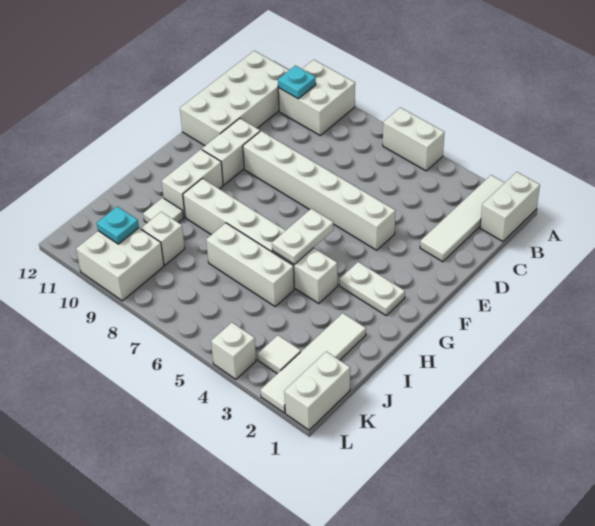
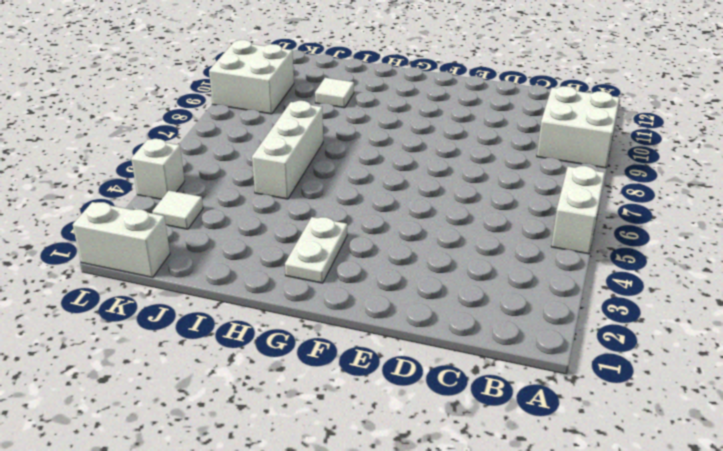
none -> white brick A1:B1 level 1
none -> white tile A2:D2 level 1
none -> white brick B11:E12 level 1

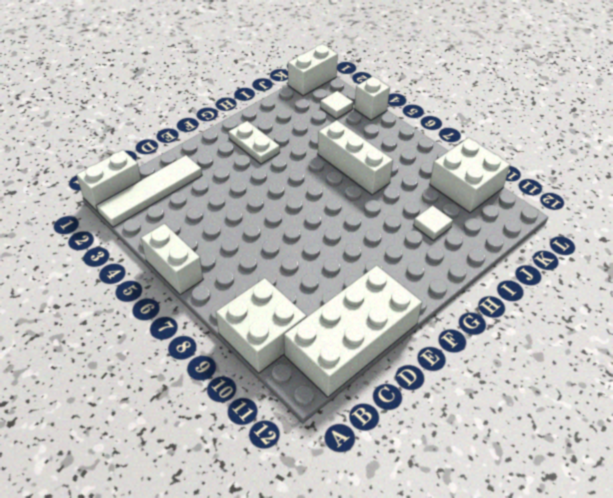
none -> white brick E4:E9 level 1
none -> white brick E10:F10 level 1
none -> white brick G10:H10 level 1

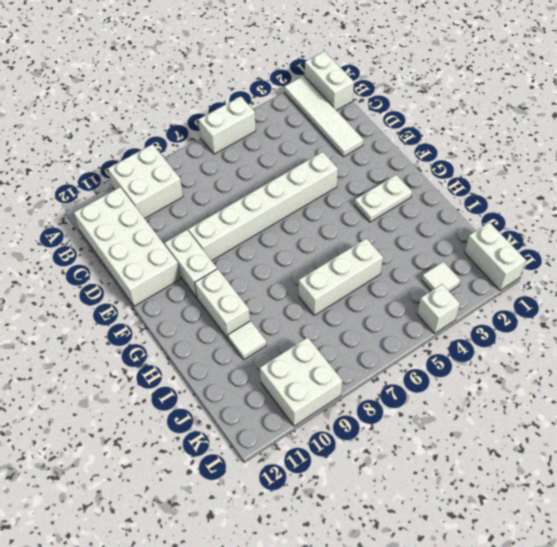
none -> white brick H4:H9 level 1
none -> white tile I2:L2 level 1
none -> white brick J9 level 1

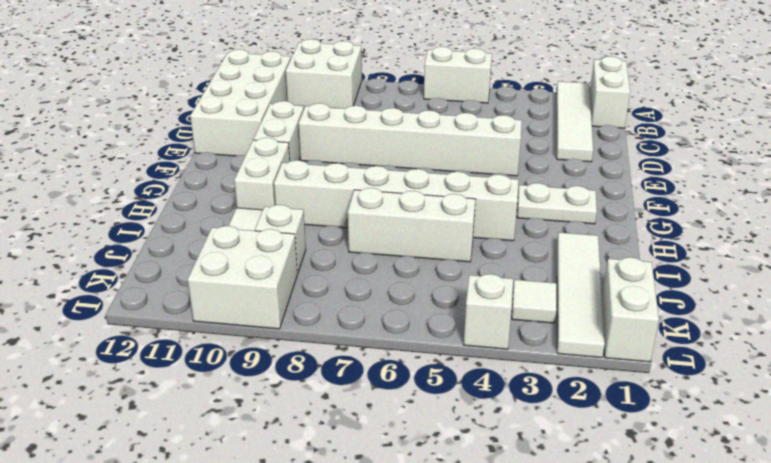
none -> cyan plate B10 level 2
none -> white plate G5:H5 level 2
none -> cyan plate K10 level 2

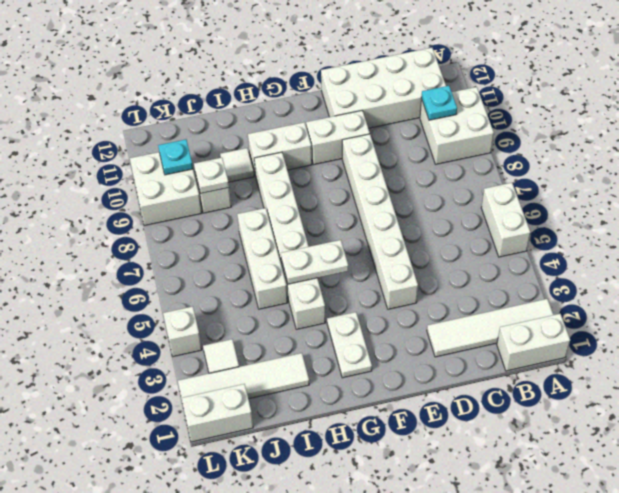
white plate J9 level 2 -> none

